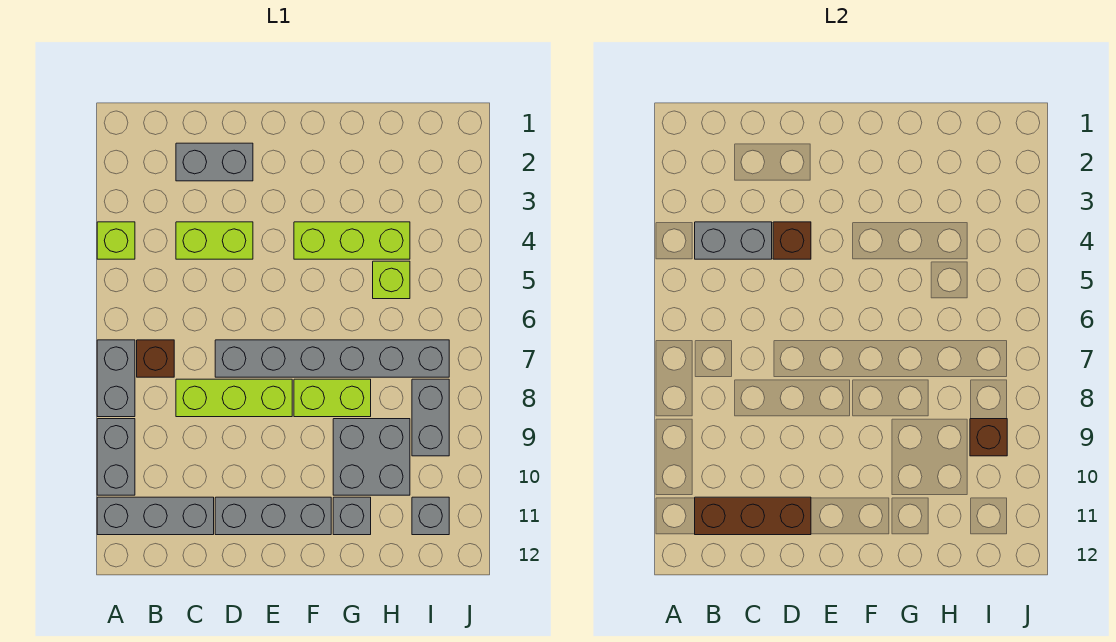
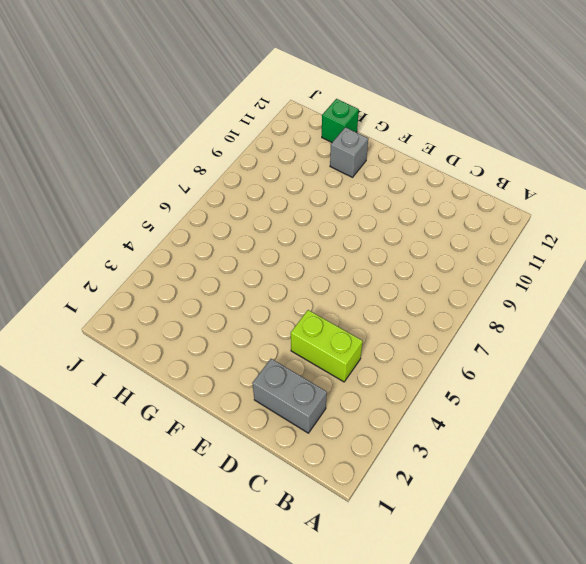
green brick H12 level 1 -> none
none -> lime brick A4 level 1
none -> grey brick A7:A8 level 1
none -> grey brick A9:A10 level 1

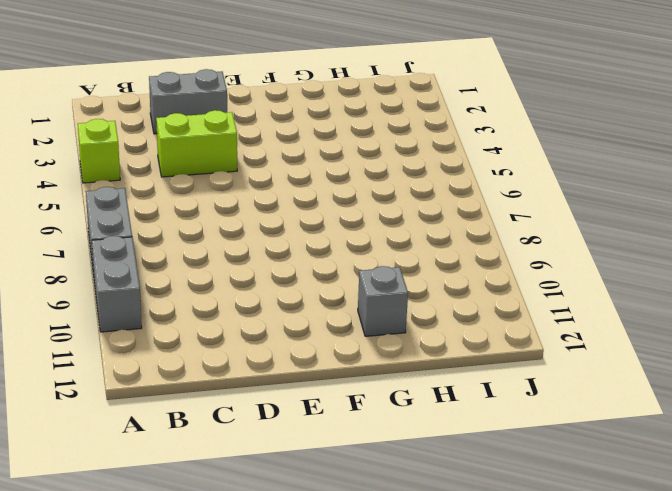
none -> grey brick A11:C11 level 1
none -> brown brick B7 level 1
none -> lime brick C8:E8 level 1

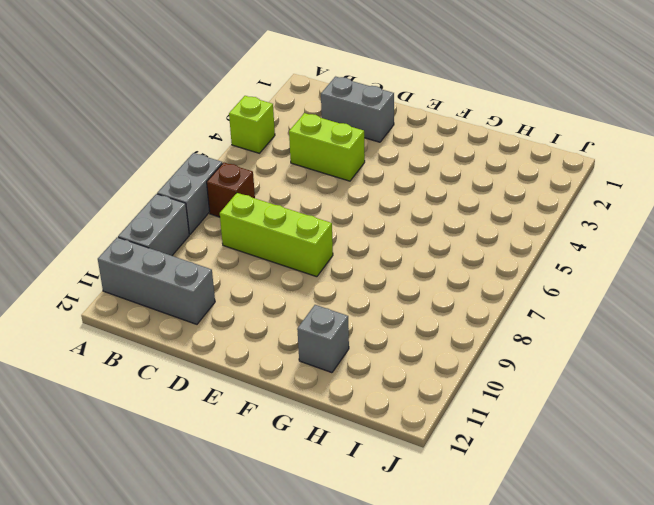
none -> grey brick D7:I7 level 1
none -> grey brick D11:F11 level 1
none -> lime brick F4:H4 level 1

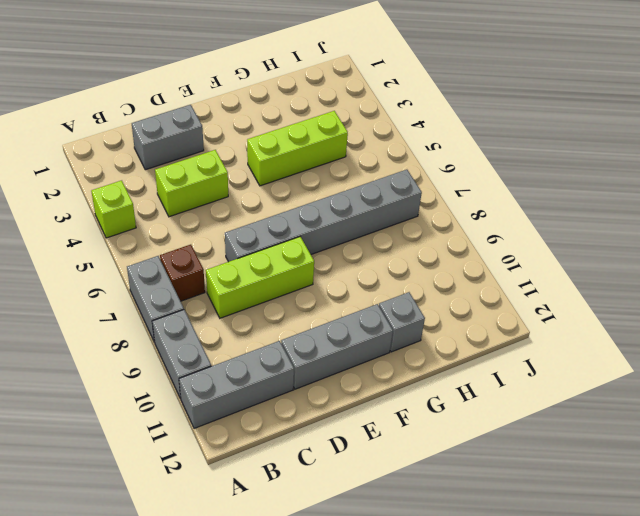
none -> lime brick F8:G8 level 1
none -> grey brick G9:H10 level 1
none -> lime brick H5 level 1

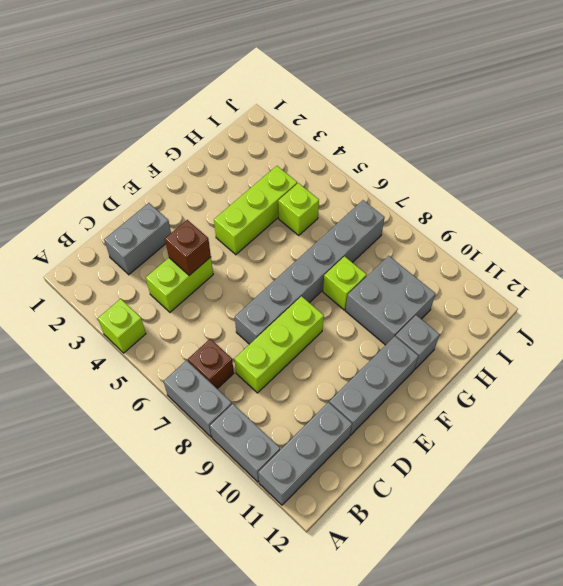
lime brick G8 level 1 -> lime brick F8:G8 level 1
none -> grey brick I8:I9 level 1
none -> grey brick I11 level 1
none -> grey brick B4:C4 level 2

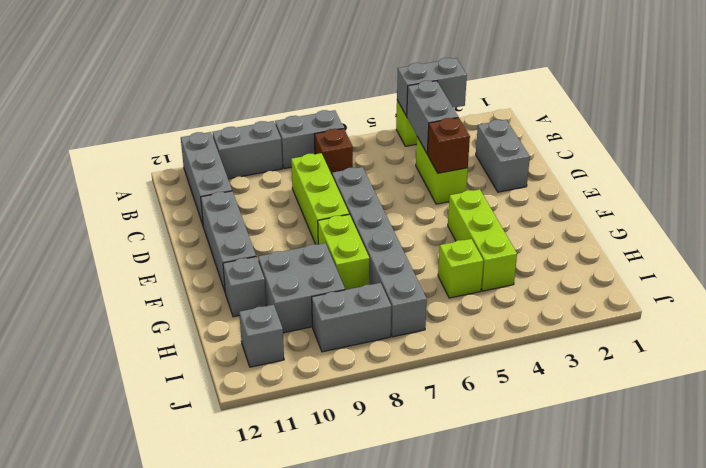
grey brick A3:A4 level 2 -> none
none -> brown brick B11:D11 level 2
none -> brown brick I9 level 2

